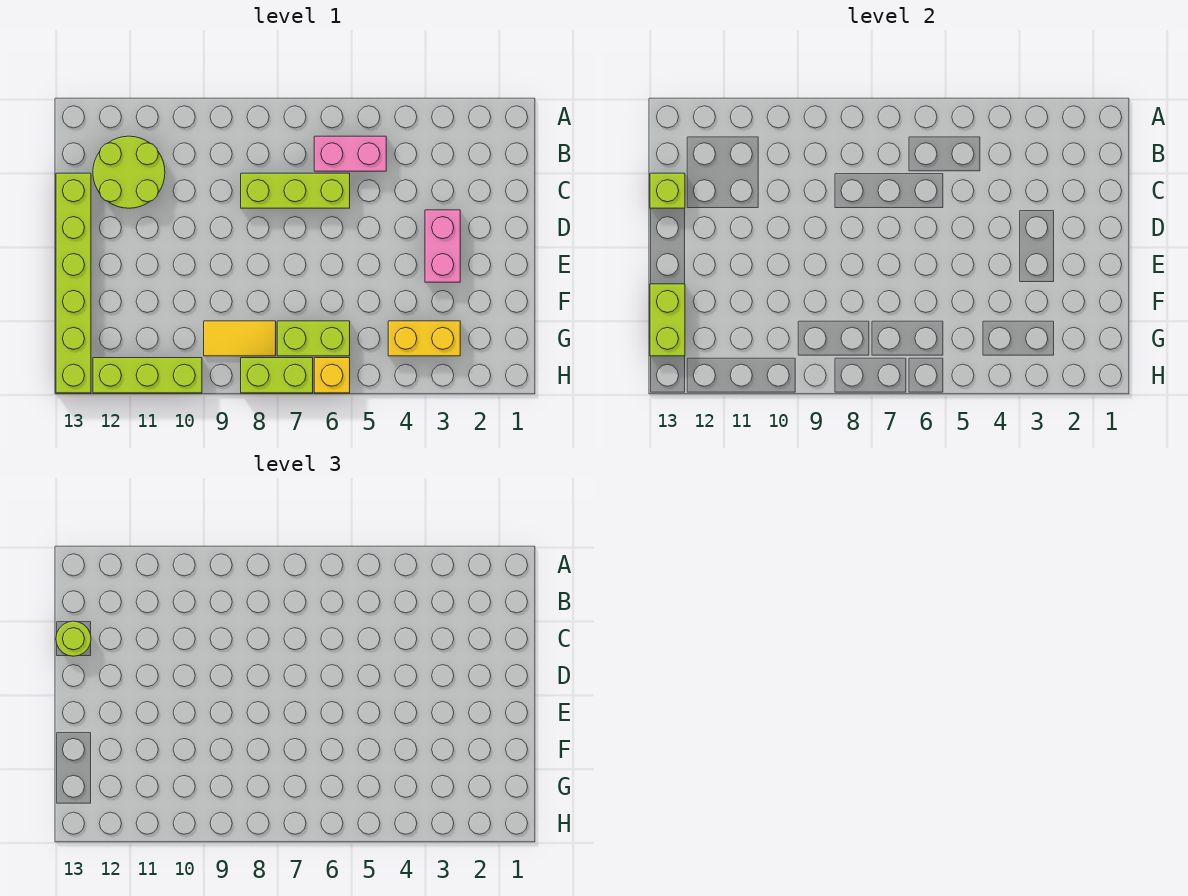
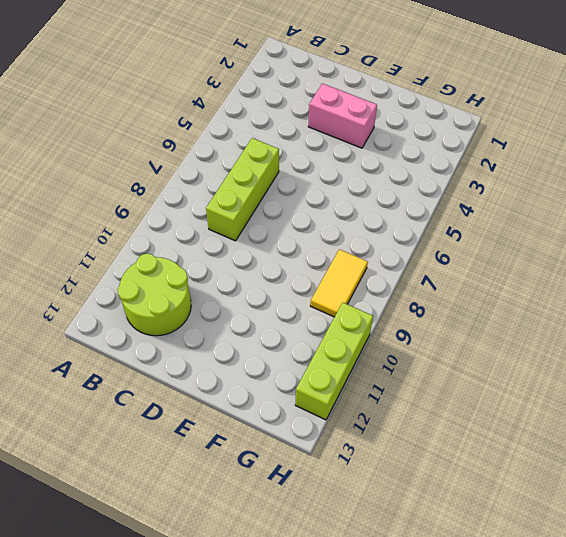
none -> pink brick B5:B6 level 1
none -> lime brick C13:H13 level 1
none -> yellow brick G3:G4 level 1

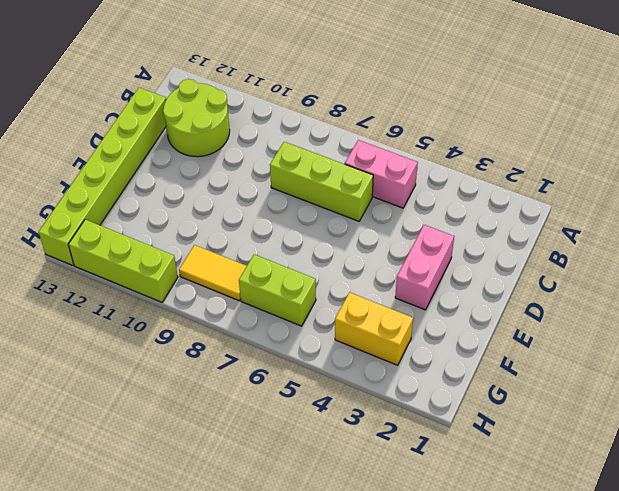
none -> yellow brick H6 level 1
none -> lime brick H7:H8 level 1
none -> lime brick C13 level 2

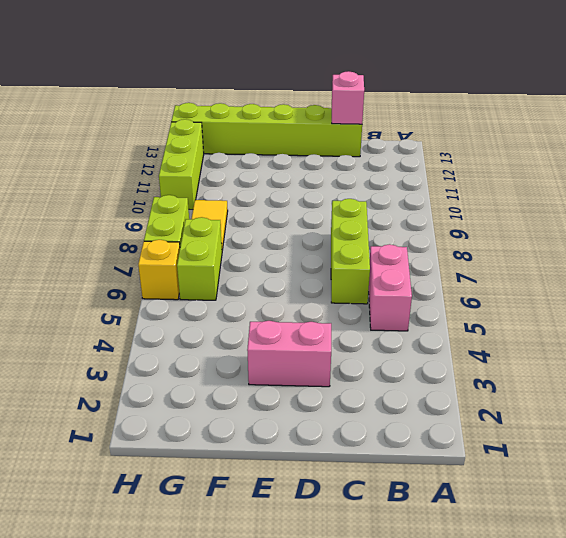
pink brick C13 level 2 -> lime brick C13 level 2
none -> lime round brick B11:C12 level 1
none -> yellow brick G3:G4 level 1
none -> lime brick F13:G13 level 2

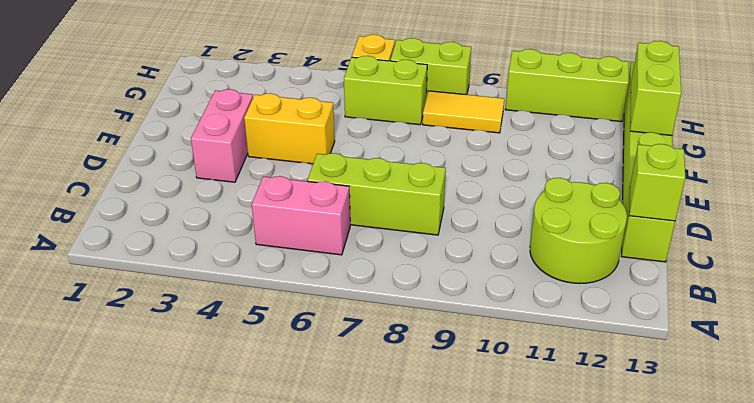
yellow brick E4:E5 level 1 -> yellow brick G3:G4 level 1
none -> lime round brick C13 level 3

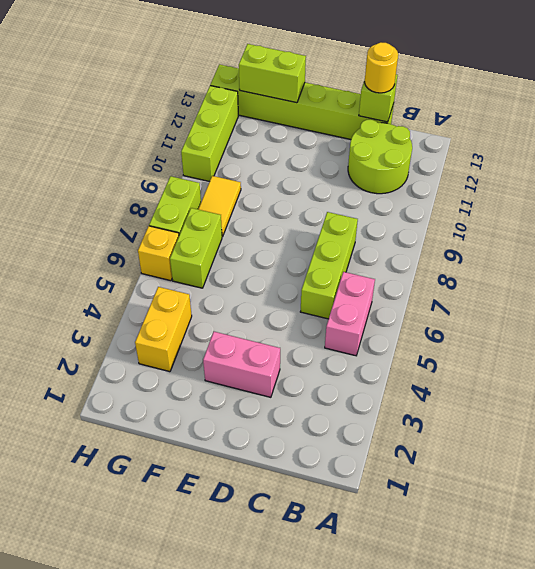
yellow round brick C13 level 3 -> lime round brick C13 level 3

